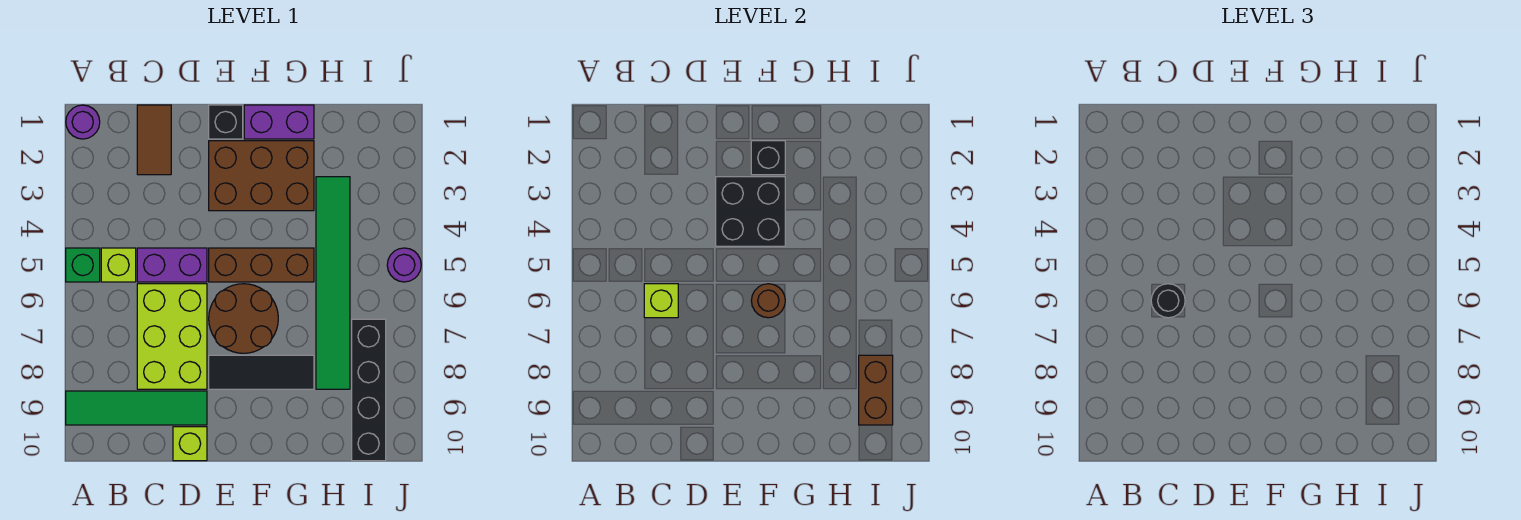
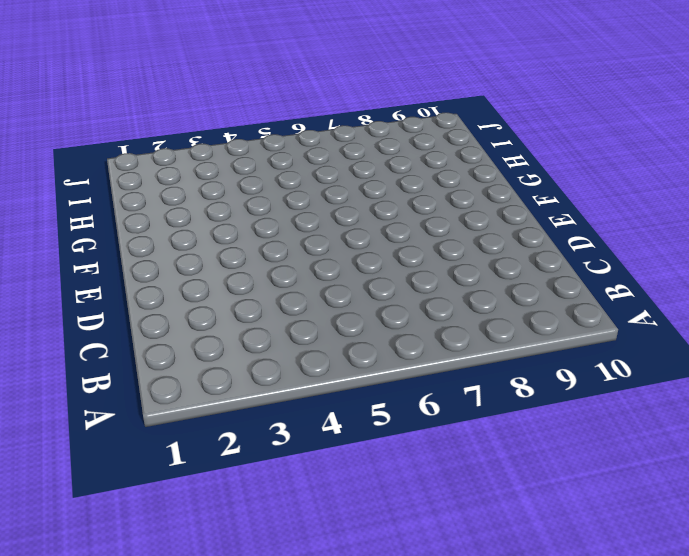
none -> purple round brick A1 level 1
none -> green brick A5 level 1
none -> green tile A9:D9 level 1

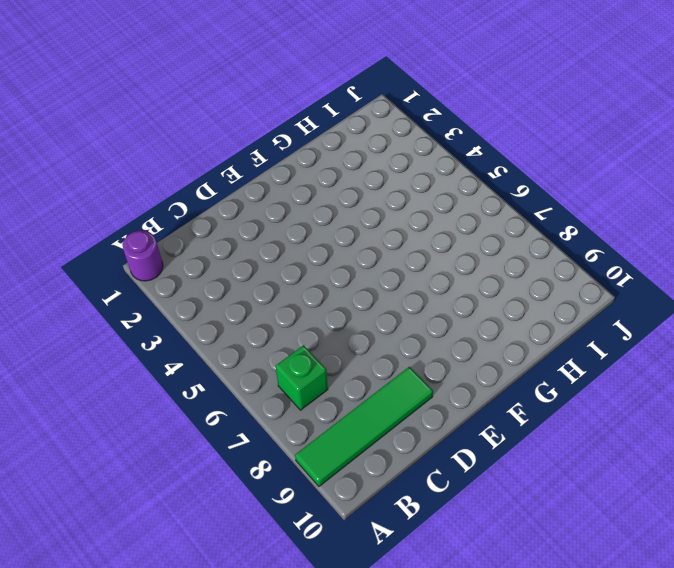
green brick B7 level 1 -> green brick A5 level 1
none -> lime brick B5 level 1
none -> brown tile C1:C2 level 1
none -> purple brick C5:D5 level 1

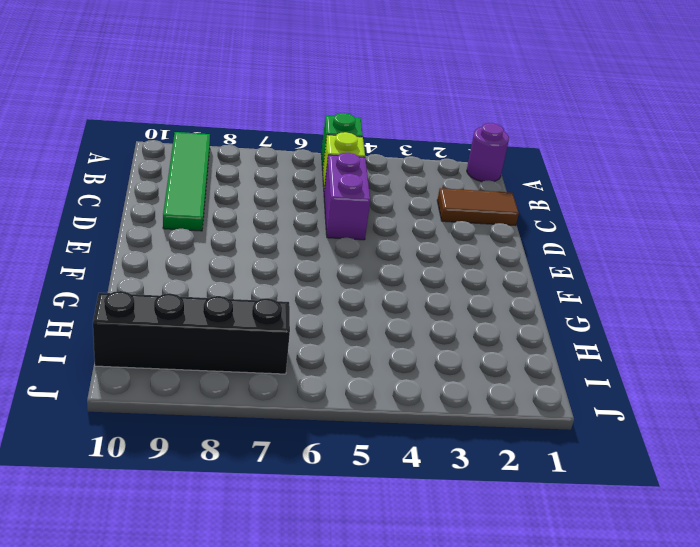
none -> lime brick C6:D8 level 1
none -> lime brick D10 level 1
none -> black brick E1 level 1

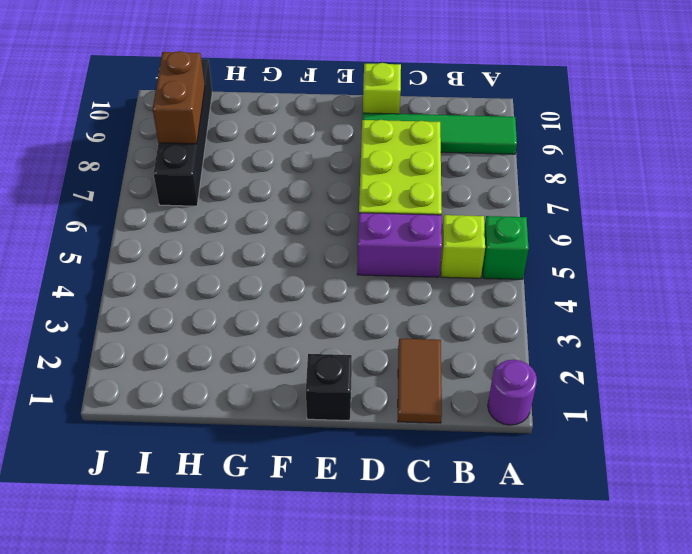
none -> brown brick E2:G3 level 1
none -> brown brick E5:G5 level 1
none -> brown round brick E6:F7 level 1

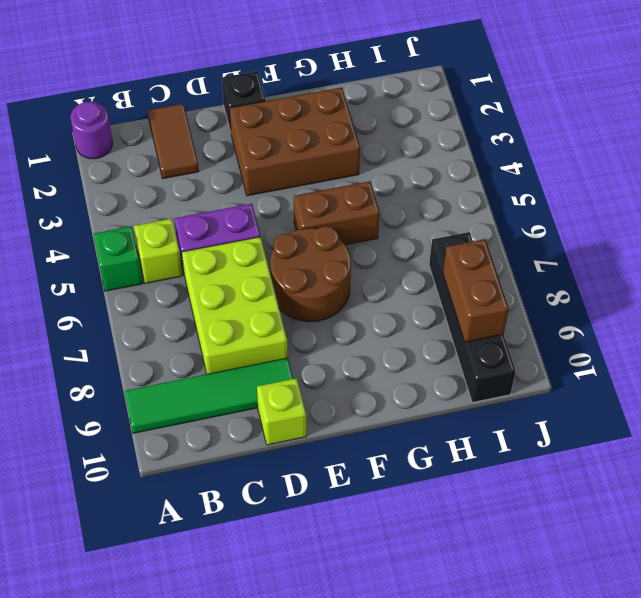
brown brick F5:G5 level 1 -> brown brick E5:G5 level 1
none -> black tile E8:G8 level 1
none -> purple brick F1:G1 level 1
none -> green tile H3:H8 level 1

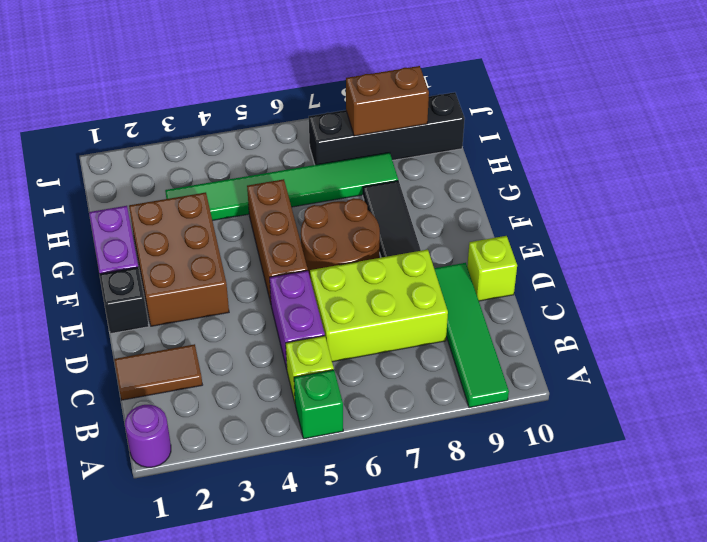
none -> purple round brick J5 level 1
none -> lime brick C6 level 2
none -> black brick E3:F4 level 2

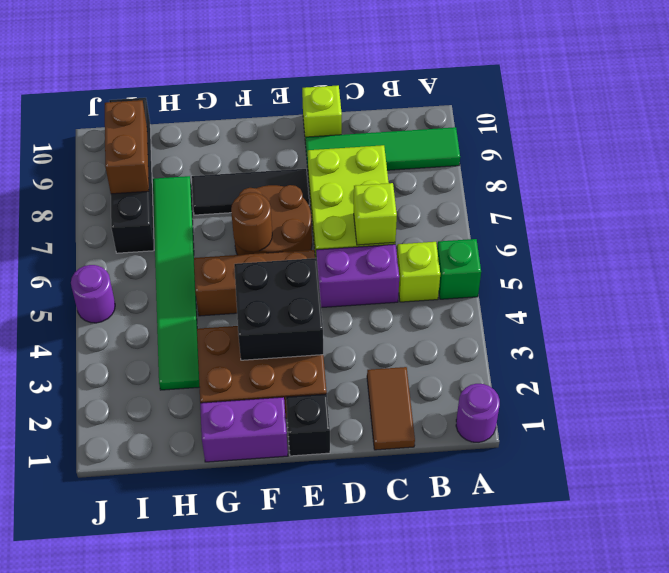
none -> black brick F2 level 2
none -> black round brick C6 level 3

